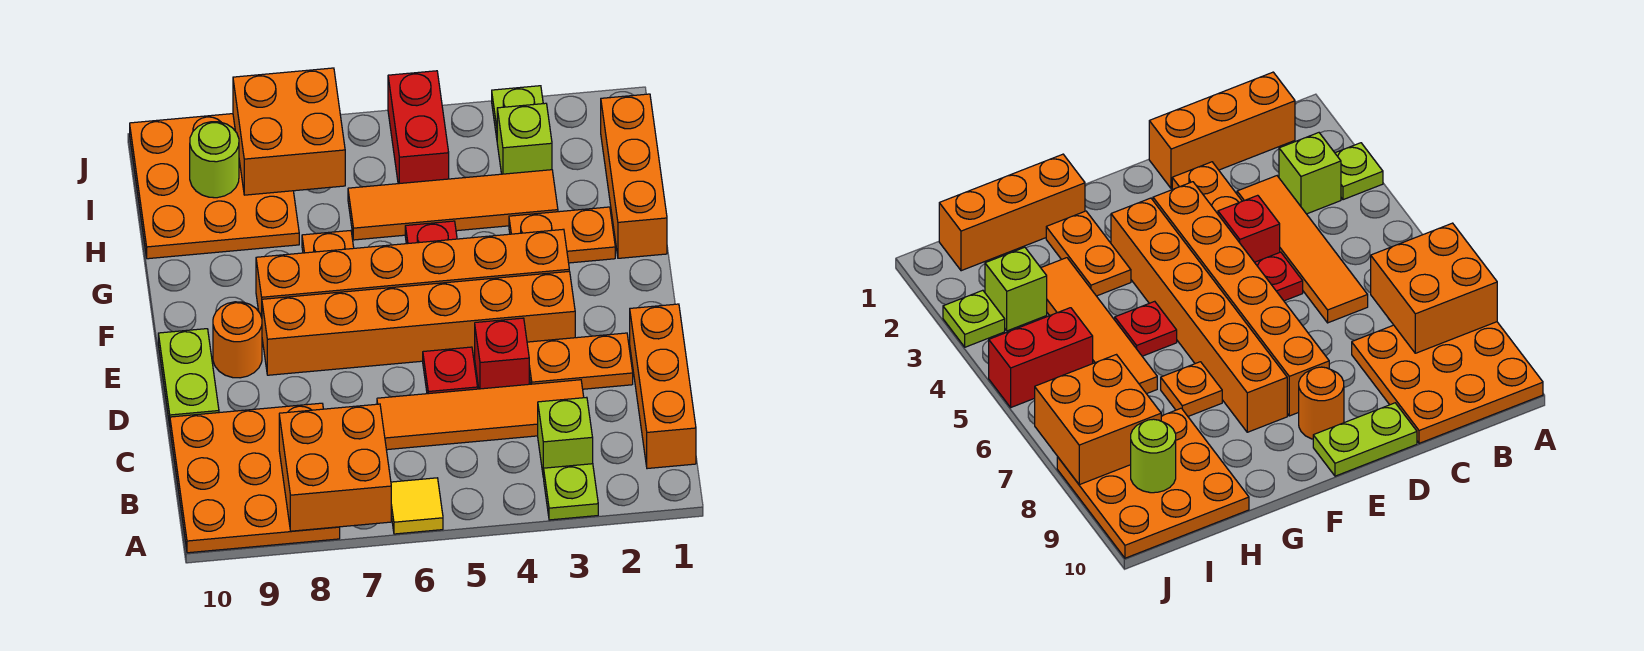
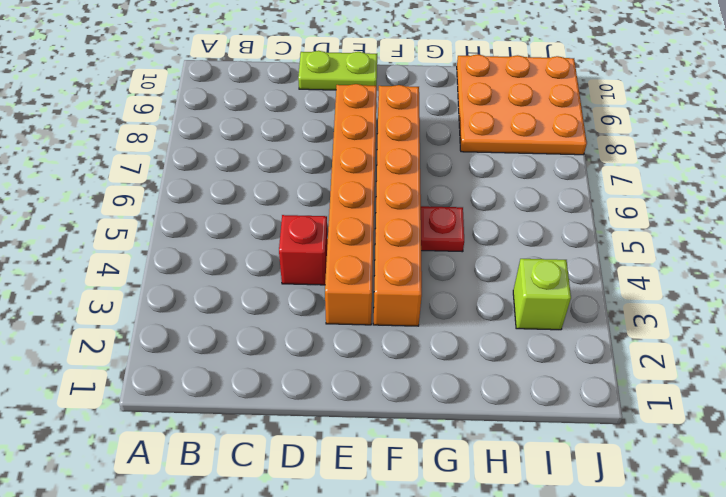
none -> lime plate A3 level 1
none -> yellow tile A6 level 1
none -> orange plate A8:C10 level 1

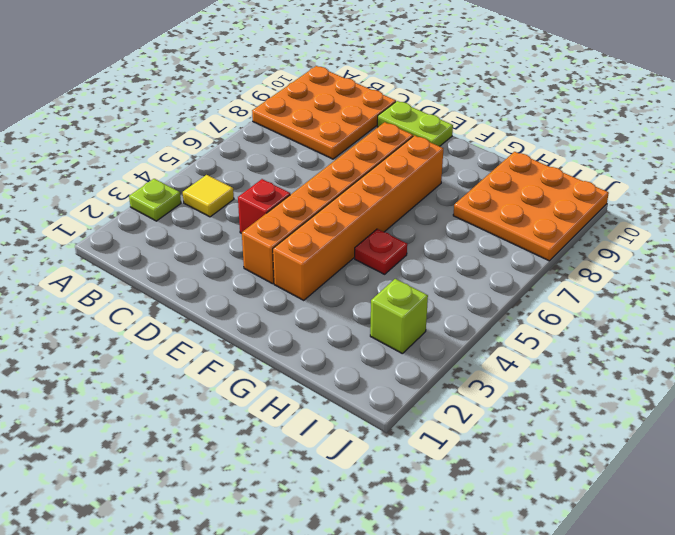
yellow tile B4 level 1 -> yellow tile A6 level 1
none -> orange brick B1:D1 level 1
none -> lime brick B3 level 1
none -> orange tile C3:C6 level 1

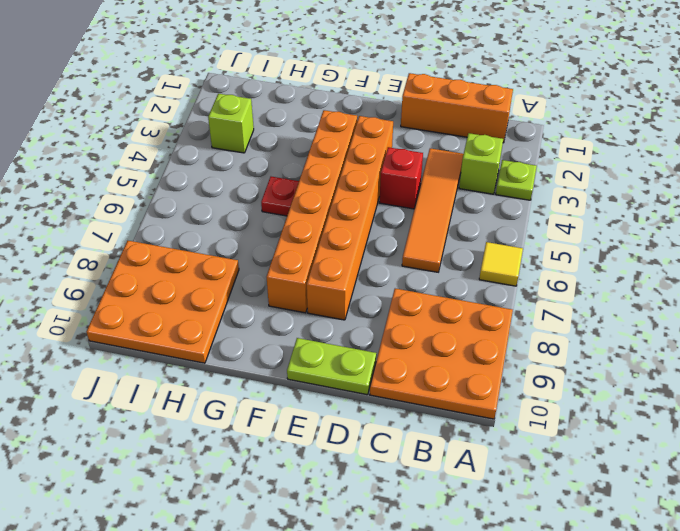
none -> orange plate D2:D3 level 1
none -> red plate D5 level 1
none -> orange round brick E9 level 1

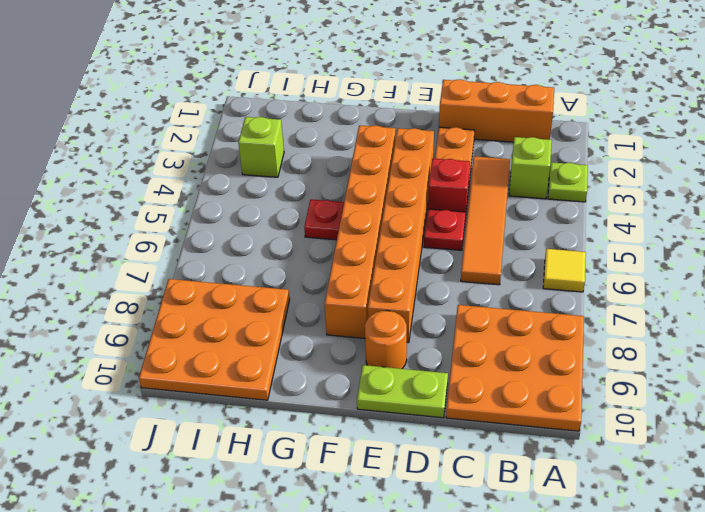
none -> orange brick G1:I1 level 1
none -> orange plate G2:G3 level 1
none -> orange plate G7 level 1

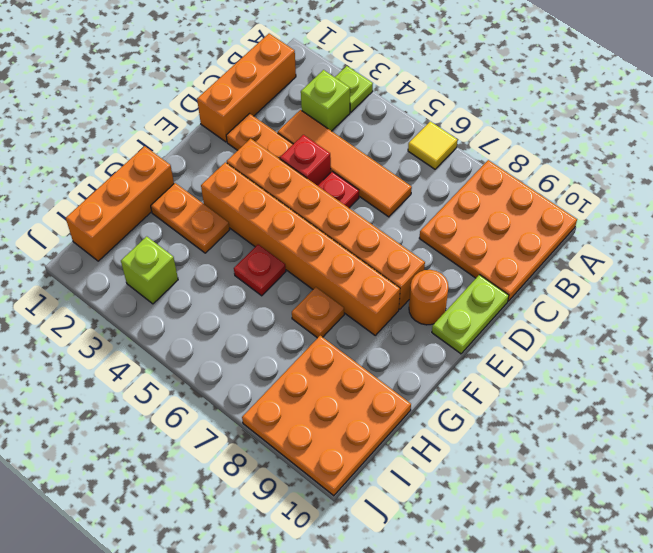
none -> orange tile H3:H6 level 1
none -> red brick I5:J5 level 1
none -> lime plate J3 level 1

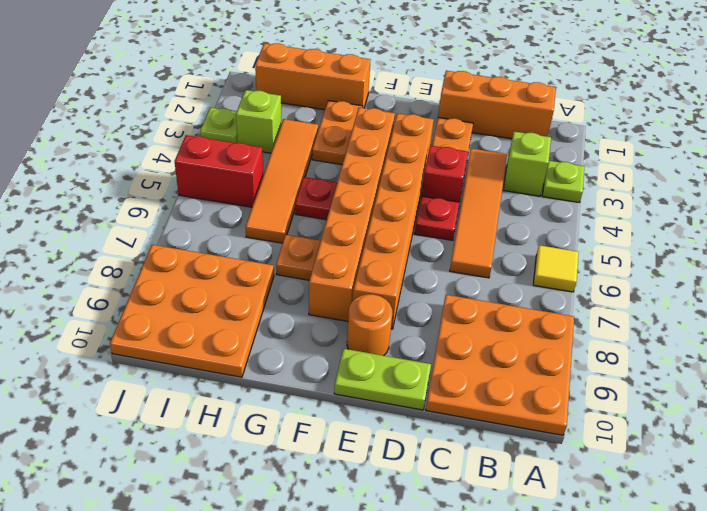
none -> orange brick A7:B8 level 2
none -> orange brick I7:J8 level 2
none -> lime round brick I9 level 2

